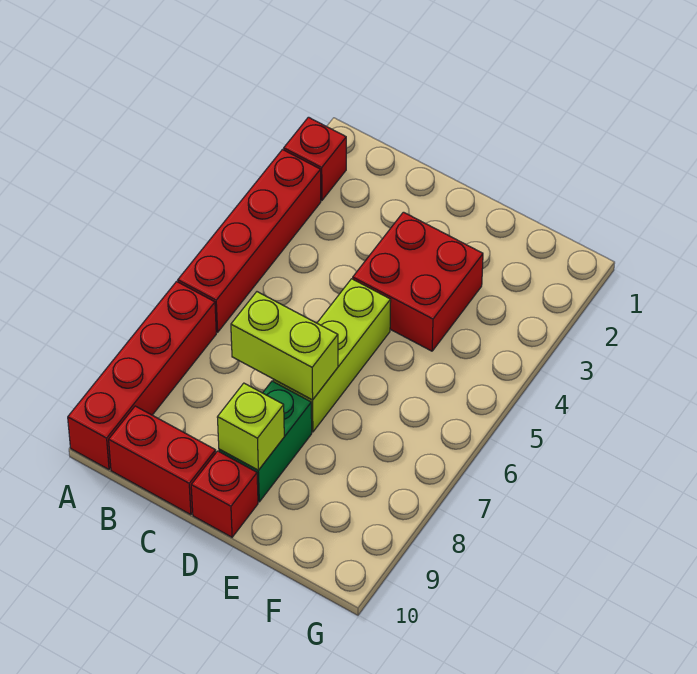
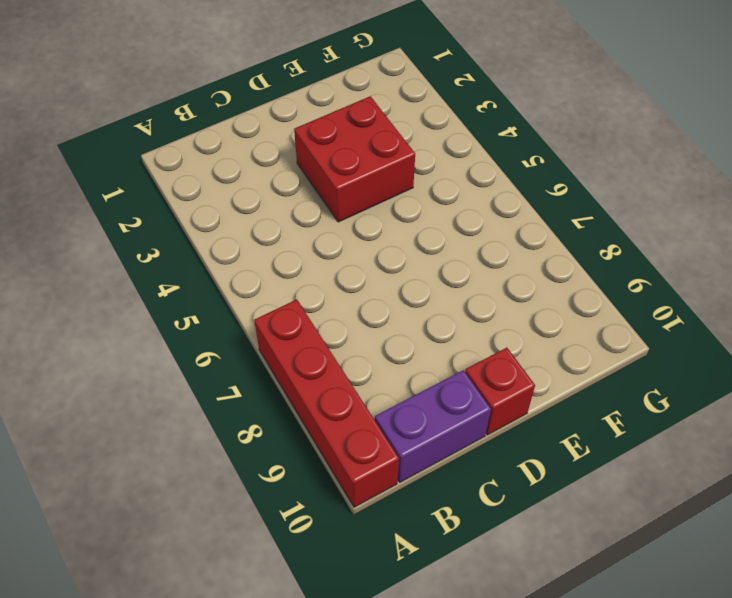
purple brick B10:C10 level 1 -> red brick B10:C10 level 1
none -> red brick A2 level 1
none -> red brick A3:A6 level 1

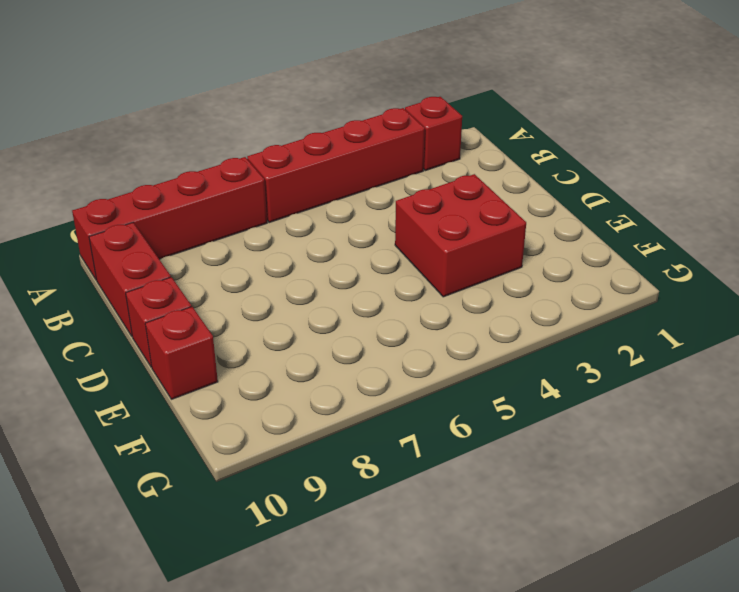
red brick E10 level 1 -> none
none -> lime brick D5:D7 level 1
none -> green brick D8:D9 level 1

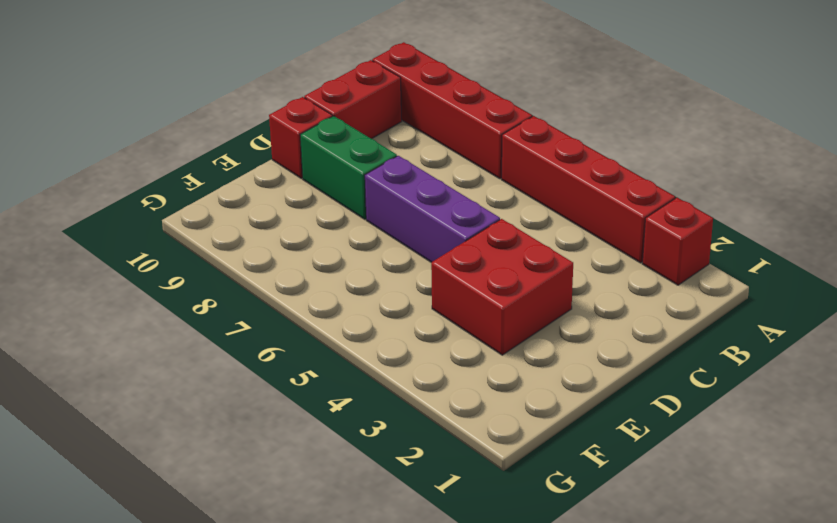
purple brick D5:D7 level 1 -> lime brick D5:D7 level 1
none -> lime brick C7:D7 level 2
none -> lime brick D9 level 2

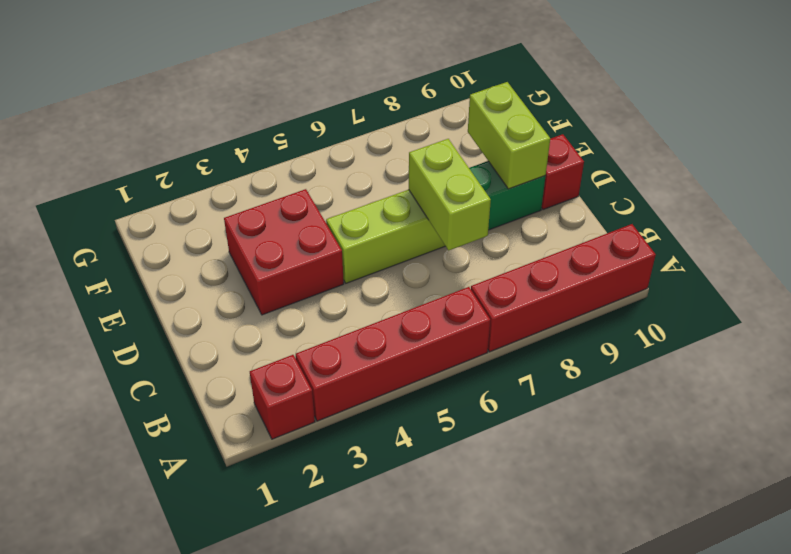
lime brick D9:E9 level 2 -> lime brick D9 level 2
none -> red brick B10:C10 level 1

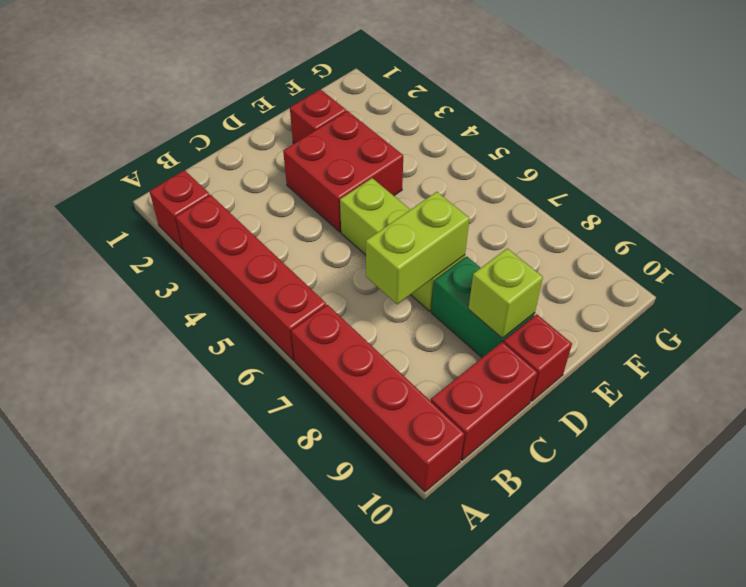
red brick E2 level 1 -> none

